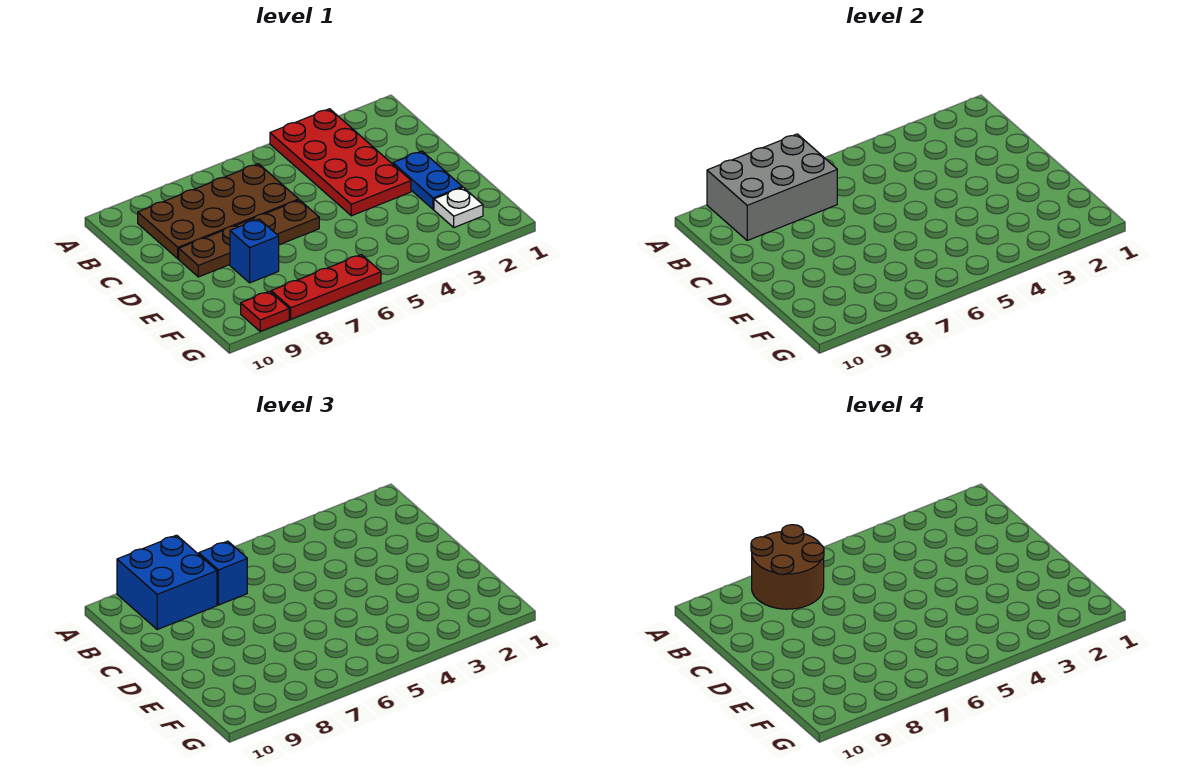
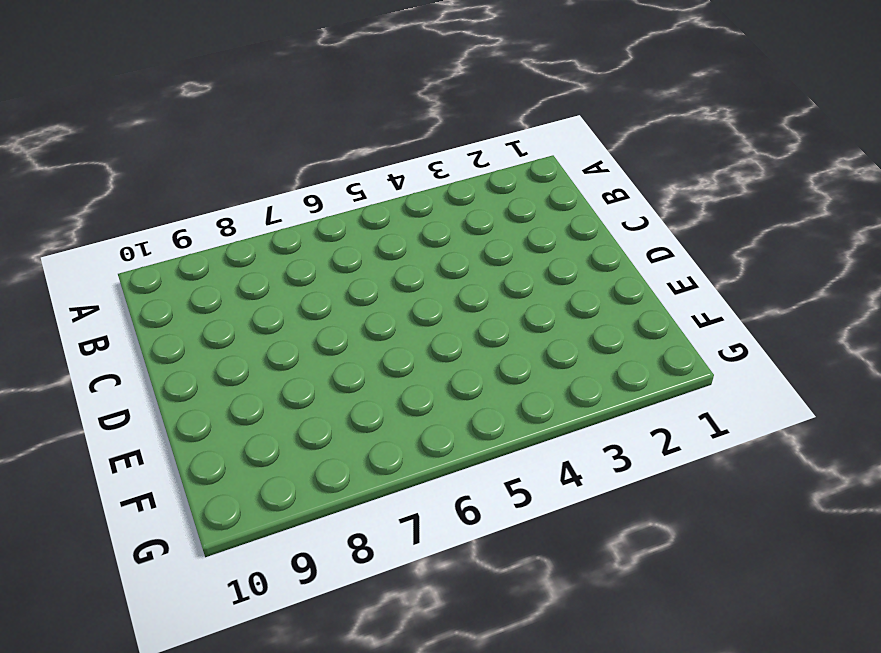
none -> red plate A3:D4 level 1
none -> brown plate B6:C9 level 1
none -> blue plate D2:E2 level 1

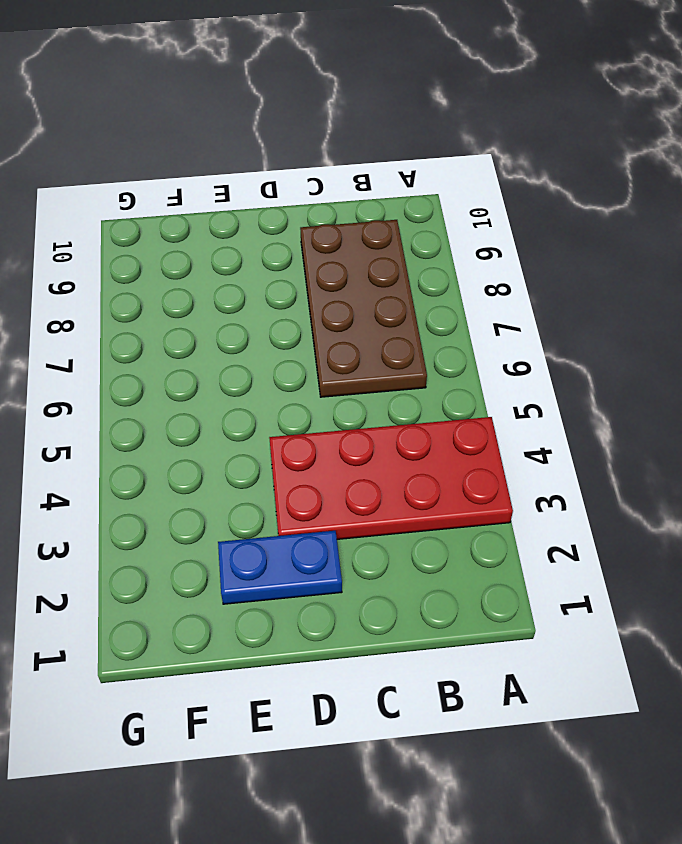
none -> brown plate D6:D9 level 1
none -> blue brick E8 level 1
none -> white plate F2 level 1

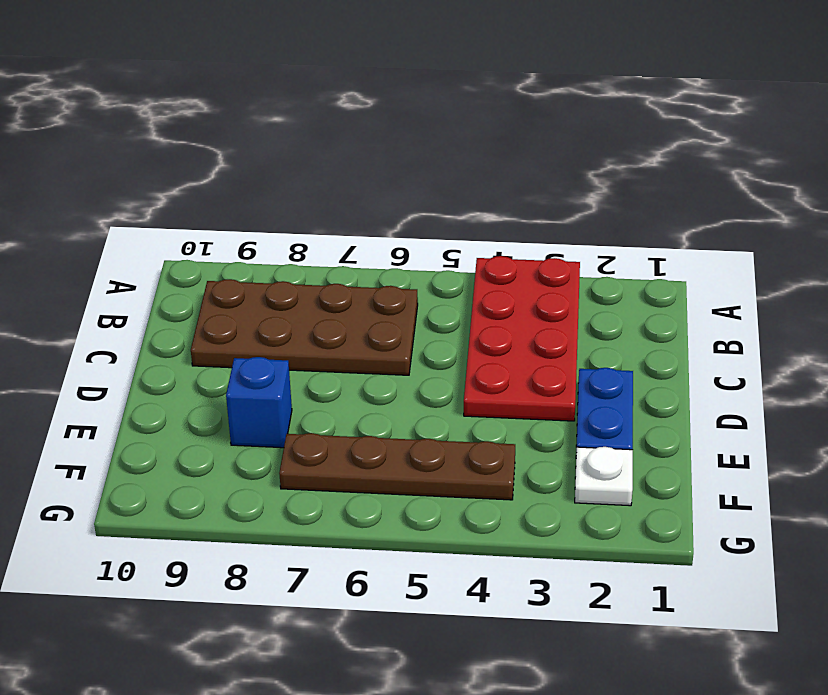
brown plate F4:F7 level 1 -> brown plate D6:D9 level 1
none -> red plate G6:G8 level 1
none -> red plate G9 level 1
none -> grey brick A7:B9 level 2

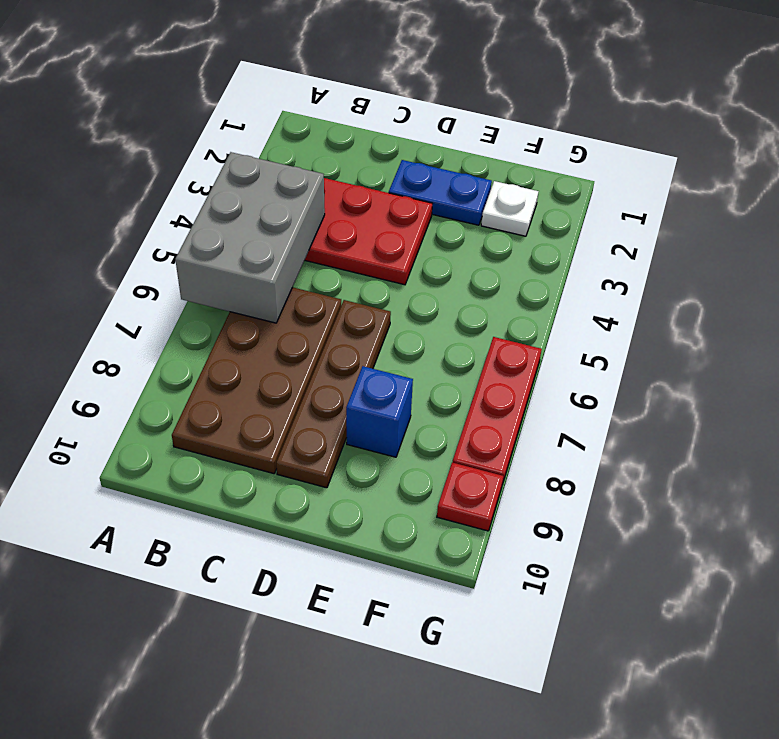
grey brick A4:B6 level 2 -> grey brick A7:B9 level 2
none -> blue brick A8:B9 level 3
none -> blue brick B7 level 3
none -> brown round brick A7:B8 level 4

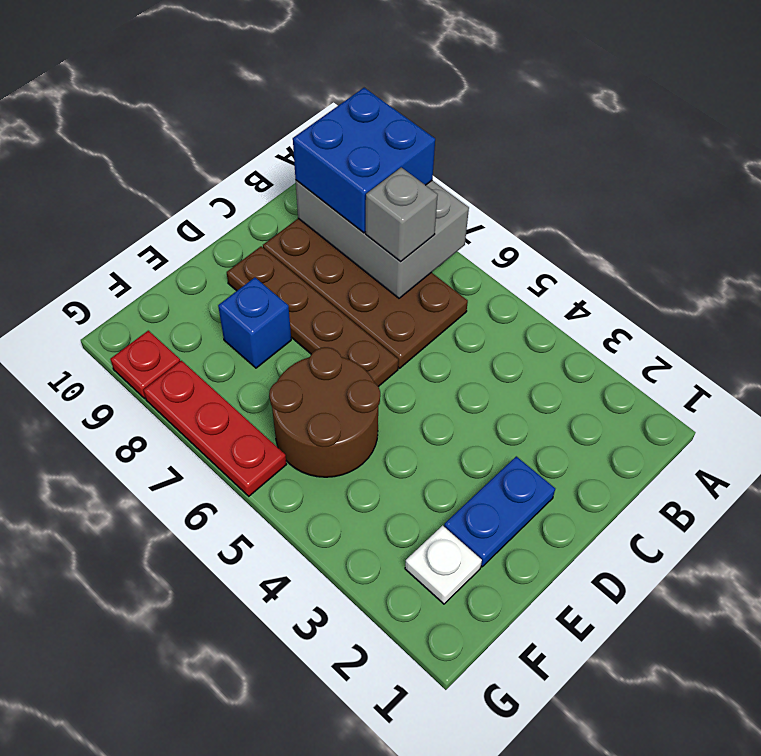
grey brick B7 level 3 -> blue brick B7 level 3
brown round brick E5:F6 level 1 -> brown round brick A7:B8 level 4
none -> red plate A3:D4 level 1

